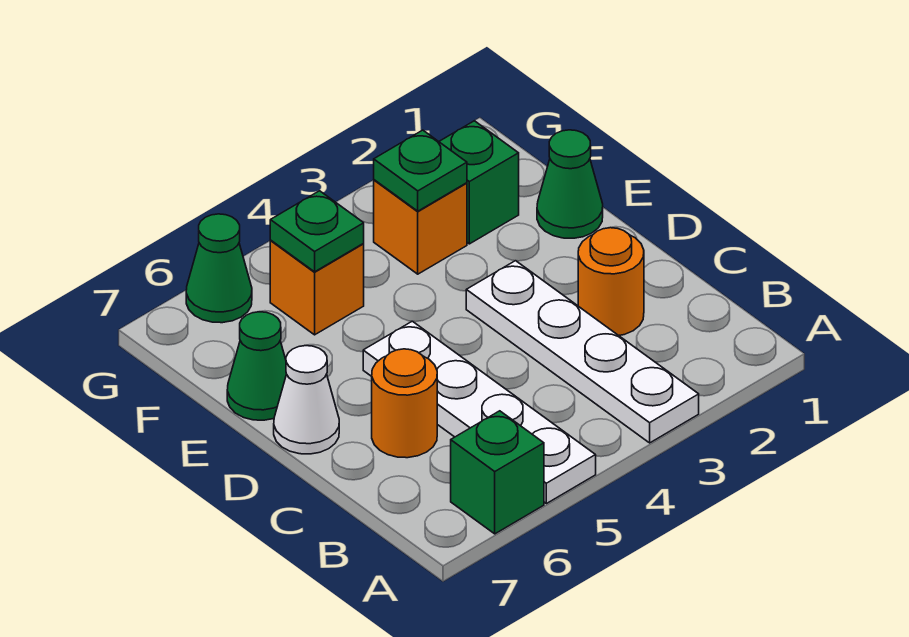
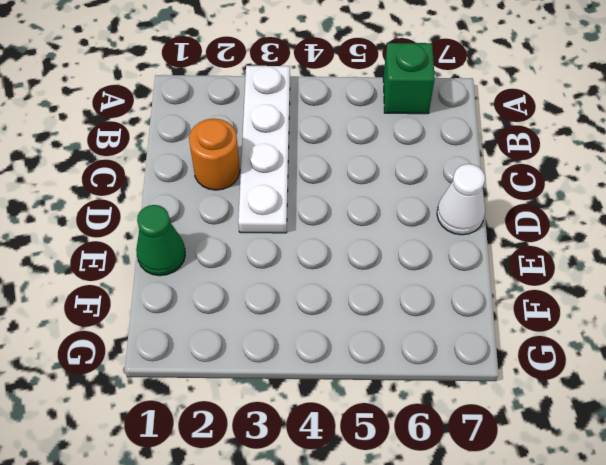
none -> white plate A5:D5 level 1
none -> orange round brick C6 level 1
none -> green cone E7 level 1

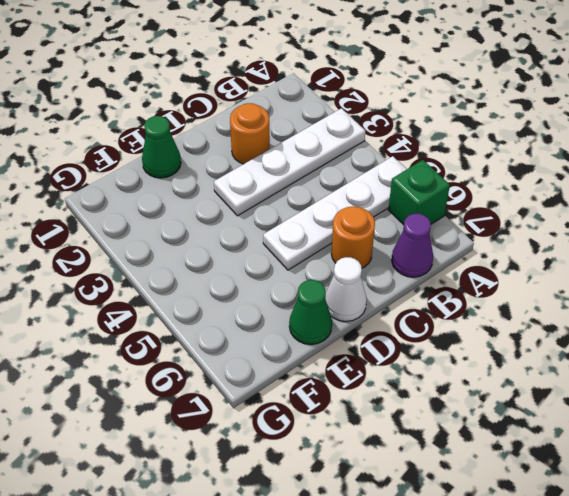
purple cone B7 level 1 -> none
none -> green brick F2 level 1
none -> orange brick F3 level 1
none -> orange brick F5 level 1

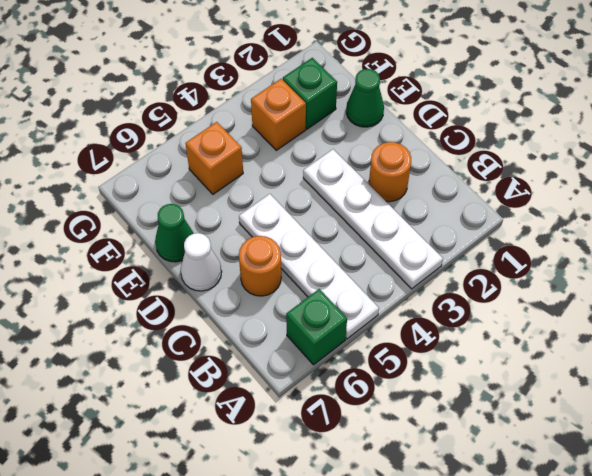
none -> green cone G6 level 1
none -> green plate F3 level 2
none -> green plate F5 level 2

